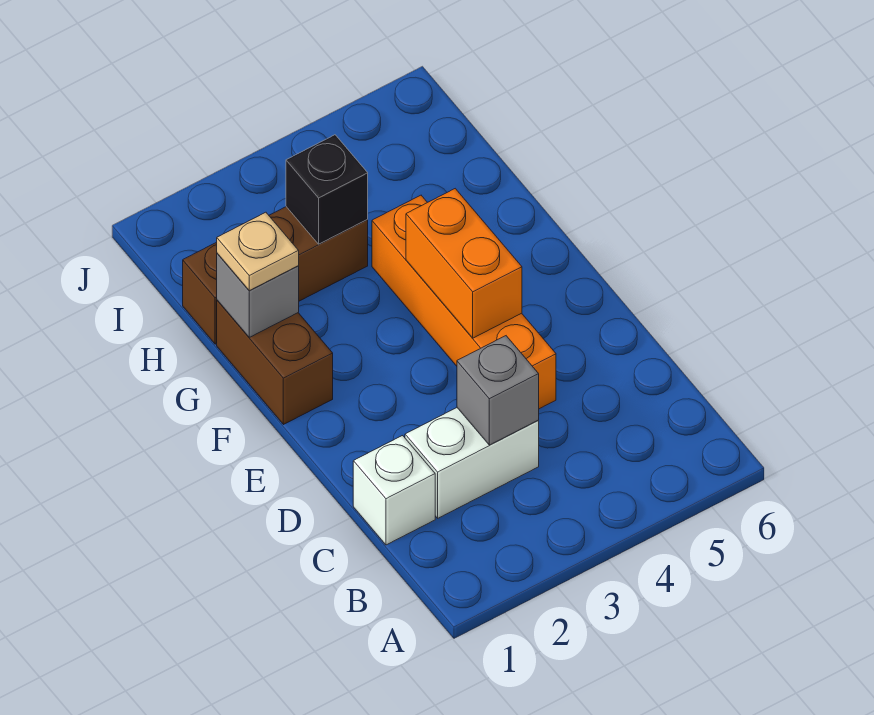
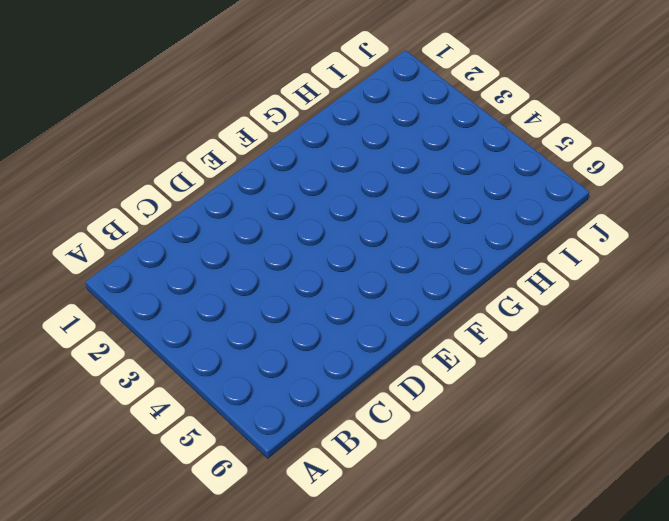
none -> white brick C1 level 1
none -> white brick C2:C3 level 1

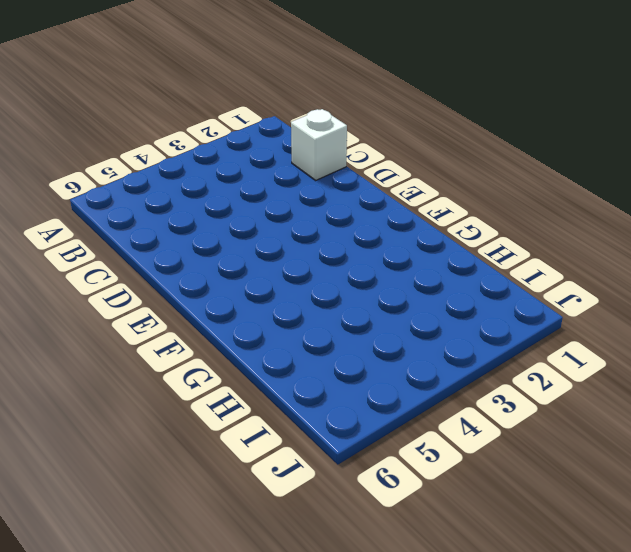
none -> white brick C2:C3 level 1
none -> orange brick D4:G4 level 1

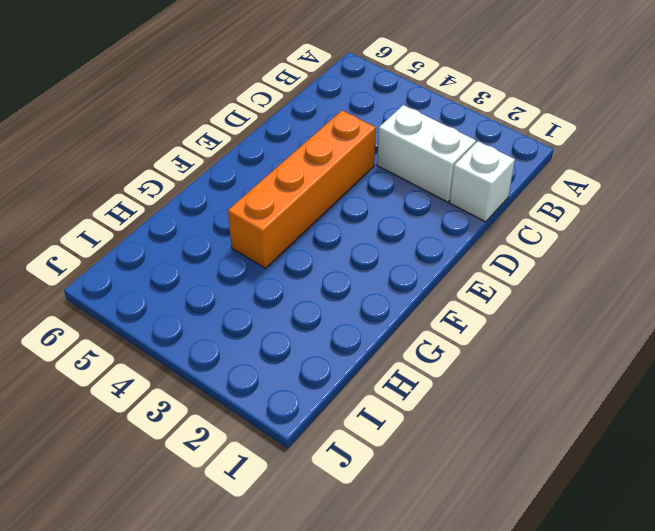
none -> brown brick F1:G1 level 1
none -> brown brick H1:H3 level 1

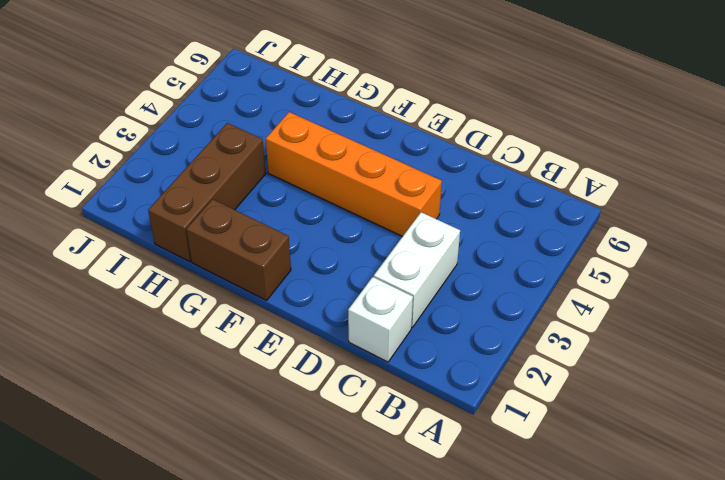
none -> grey brick C3 level 2
none -> orange brick E4:F4 level 2

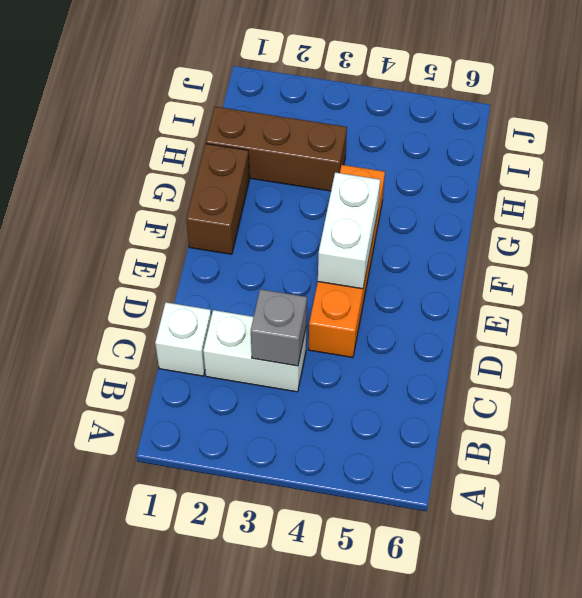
white brick E4:F4 level 2 -> orange brick E4:F4 level 2
none -> grey brick G1 level 2
none -> black brick H3 level 2

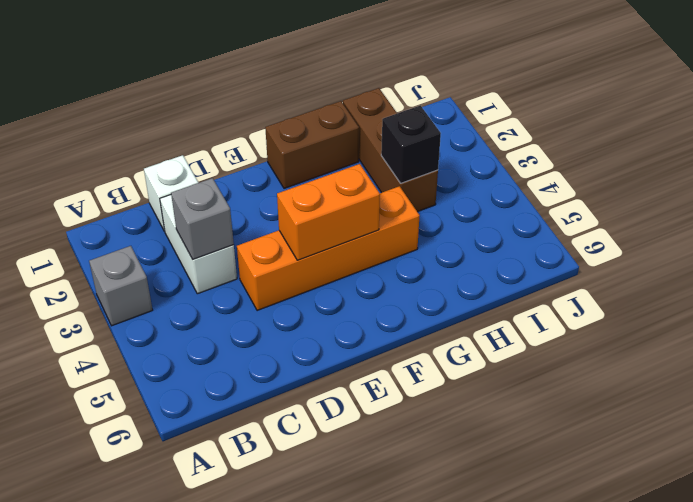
grey brick A3 level 1 -> grey brick G1 level 2
none -> tan plate G1 level 3

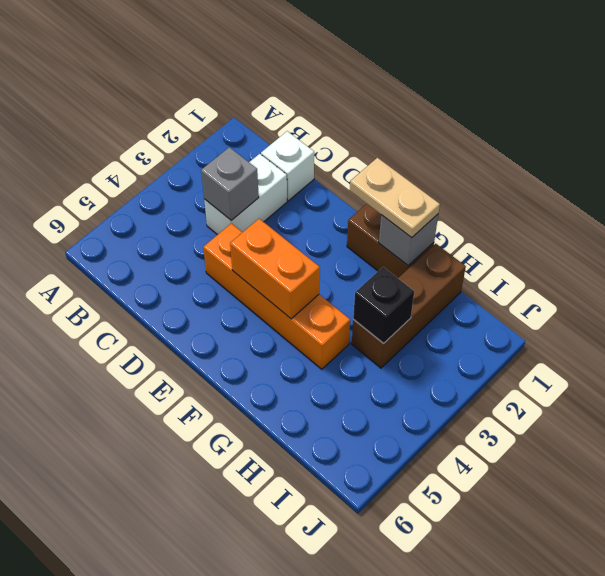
tan plate F1:G1 level 3 -> tan plate G1 level 3

